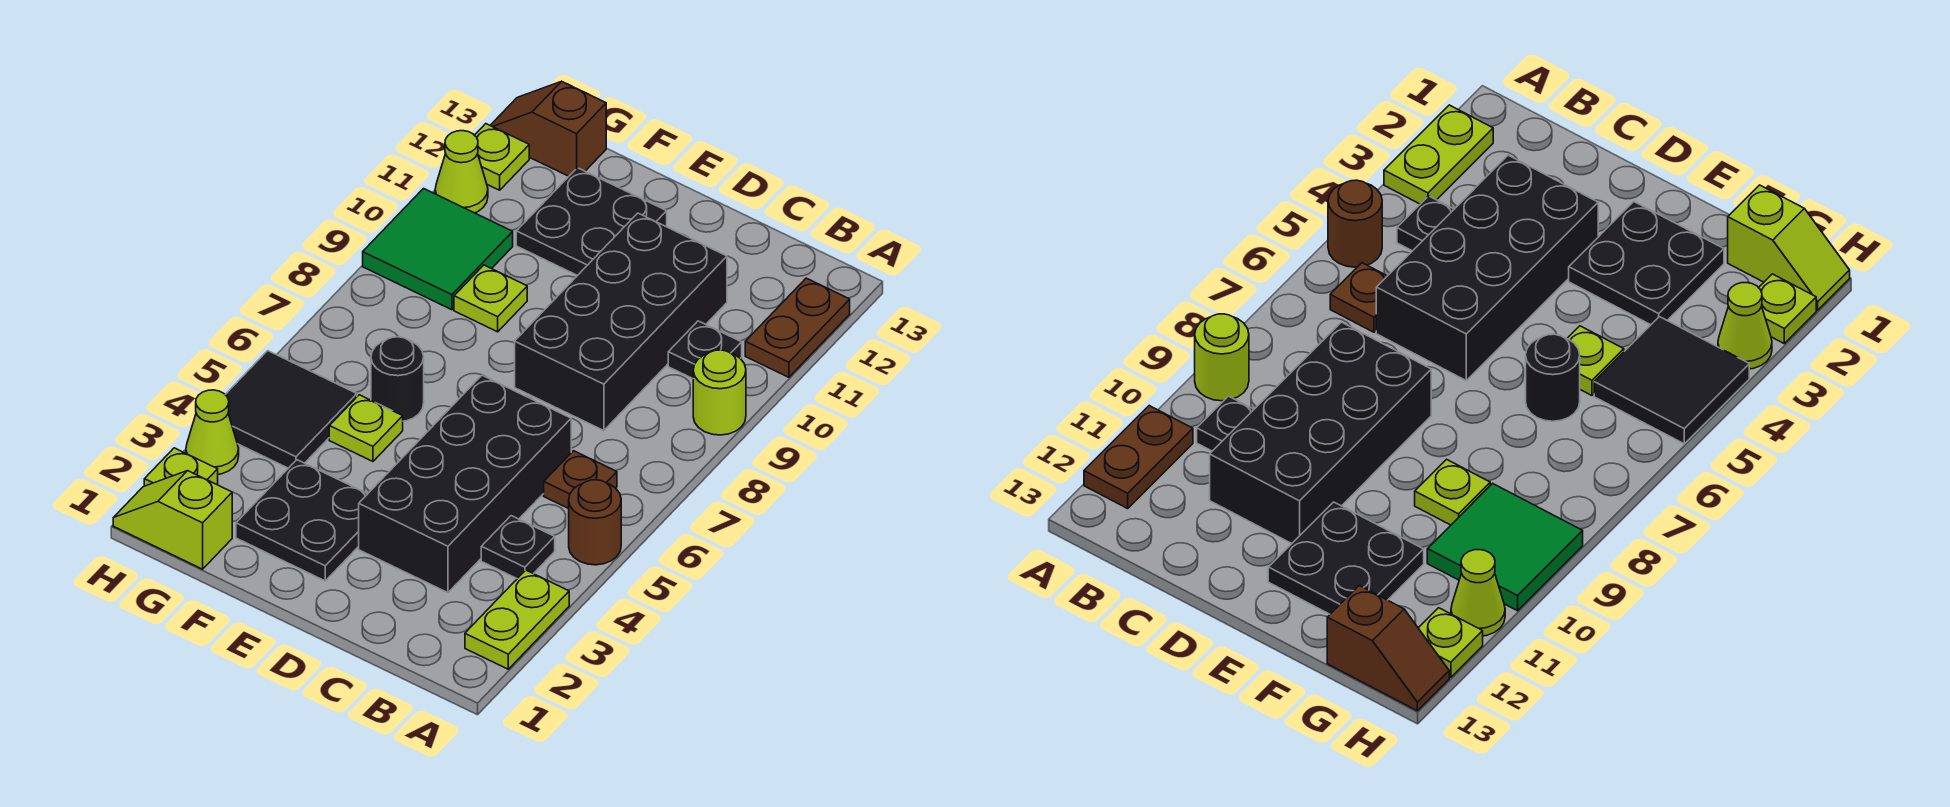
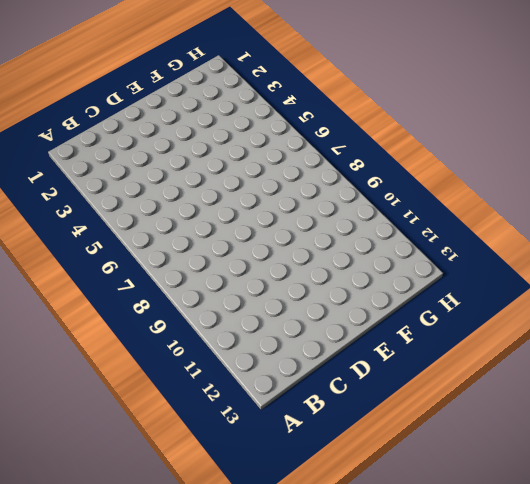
none -> lime plate A2:A3 level 1
none -> brown round brick A5 level 1
none -> lime round brick A9 level 1

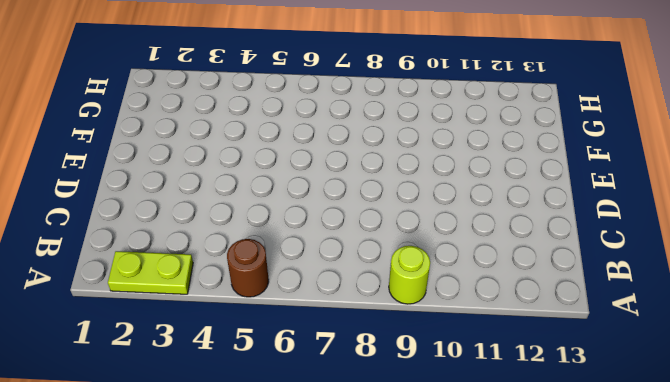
none -> brown plate A11:A12 level 1
none -> black plate B4 level 1
none -> brown plate B6 level 1

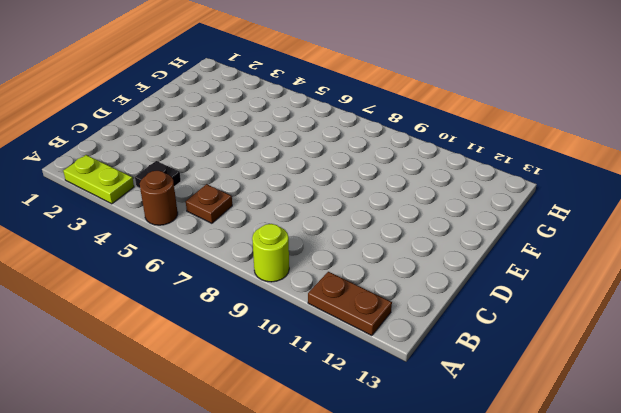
none -> black plate B10 level 1
none -> black brick C3:D6 level 1
none -> black brick C8:D11 level 1

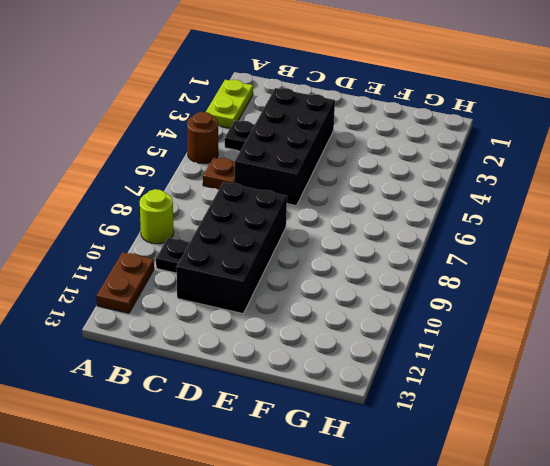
none -> black plate E2:F3 level 1
none -> black plate E11:F12 level 1
none -> lime plate F5 level 1

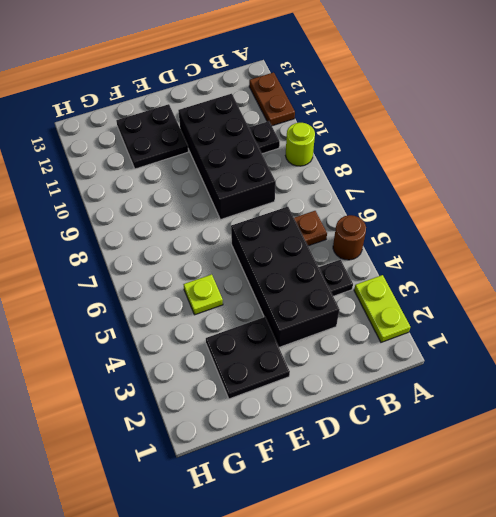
none -> black round brick F6 level 1
none -> lime plate F9 level 1
none -> lime slope G1:H1 level 1 top G

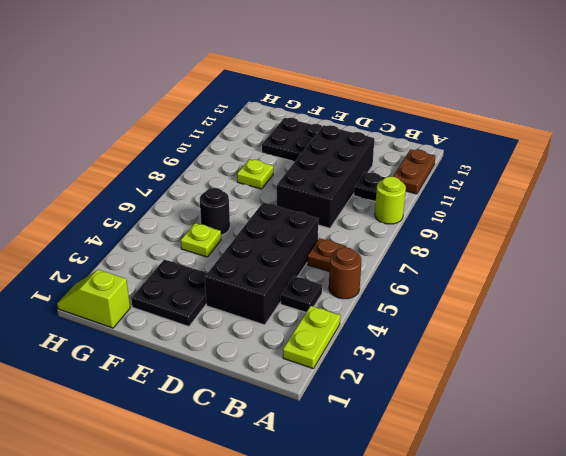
none -> black tile G4:H5 level 1
none -> green tile G9:H10 level 1
none -> brown slope G13:H13 level 1 top G

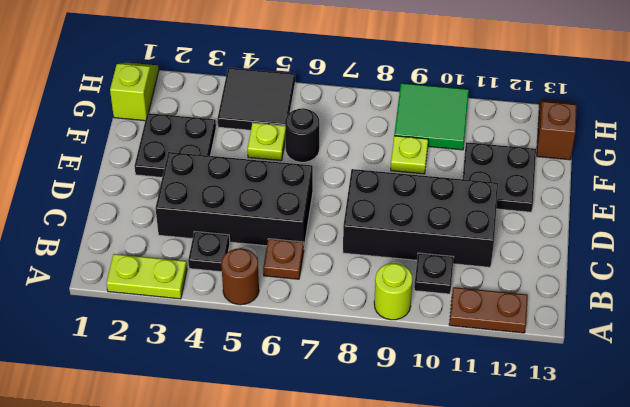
none -> lime plate H2 level 1
none -> lime cone H3 level 1
none -> lime cone H11 level 1

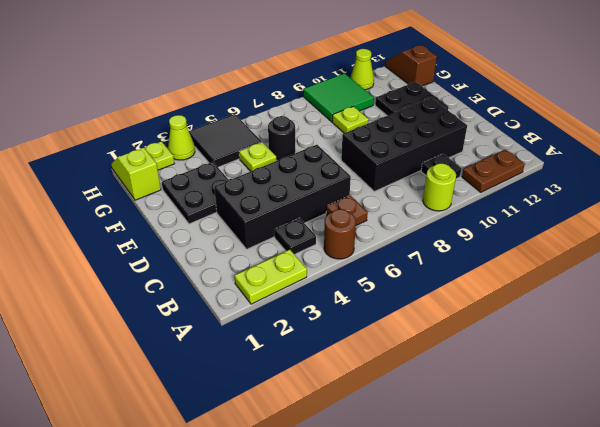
none -> lime plate H12 level 1

